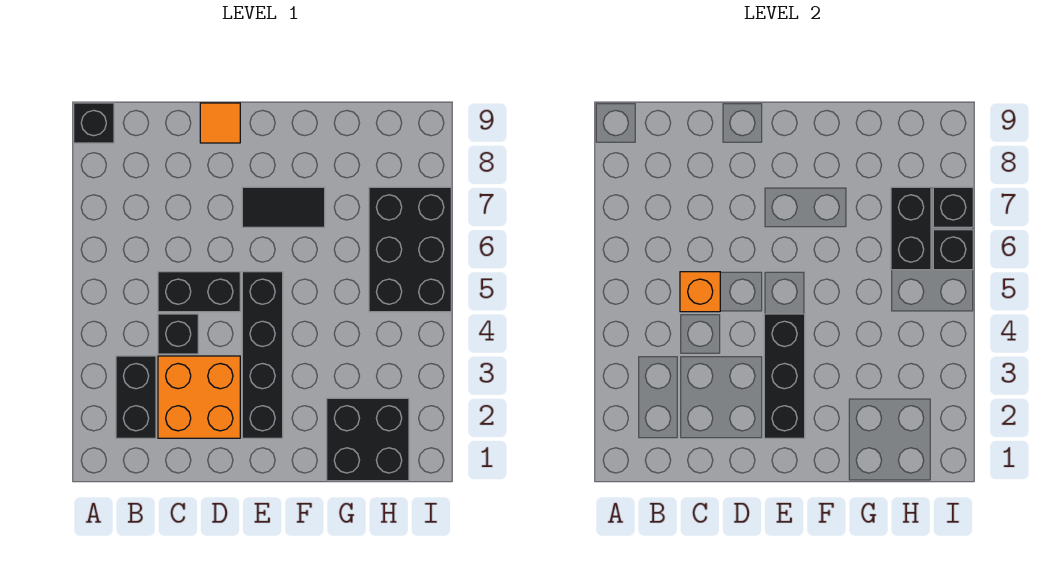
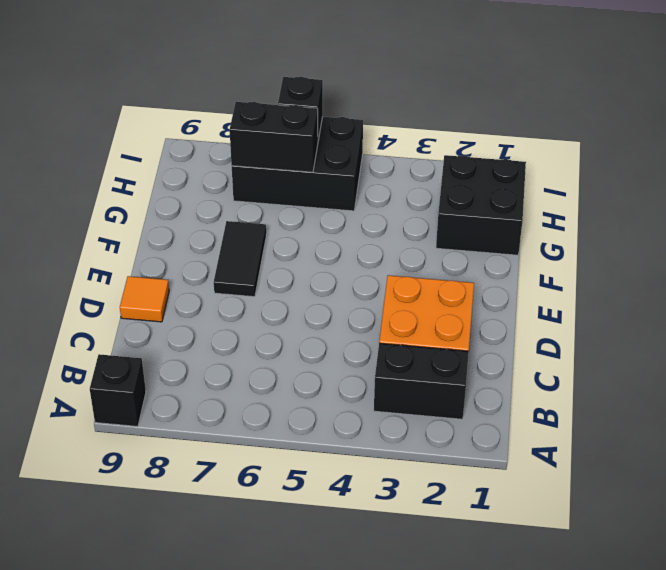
none -> black brick C4 level 1
none -> black brick C5:D5 level 1
none -> black brick E2:E5 level 1

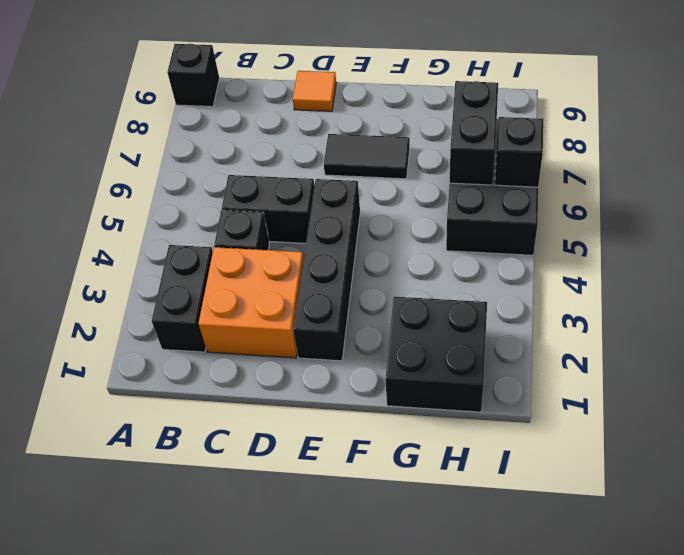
none -> orange brick C5 level 2
none -> black brick E2:E4 level 2
none -> black brick I7 level 2

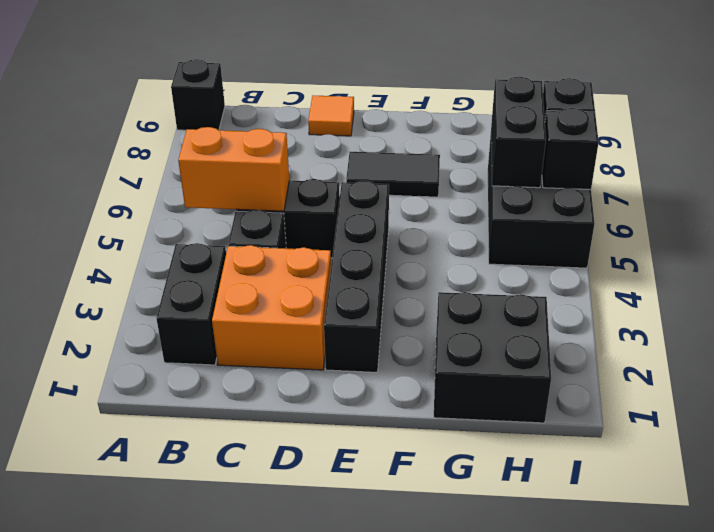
orange brick B5:C5 level 2 -> orange brick C5 level 2
none -> black brick E2:E4 level 2

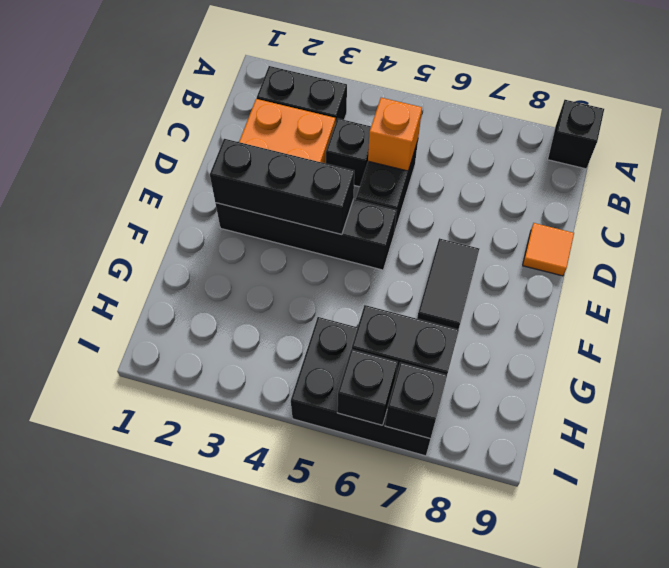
none -> black brick G1:H2 level 1

